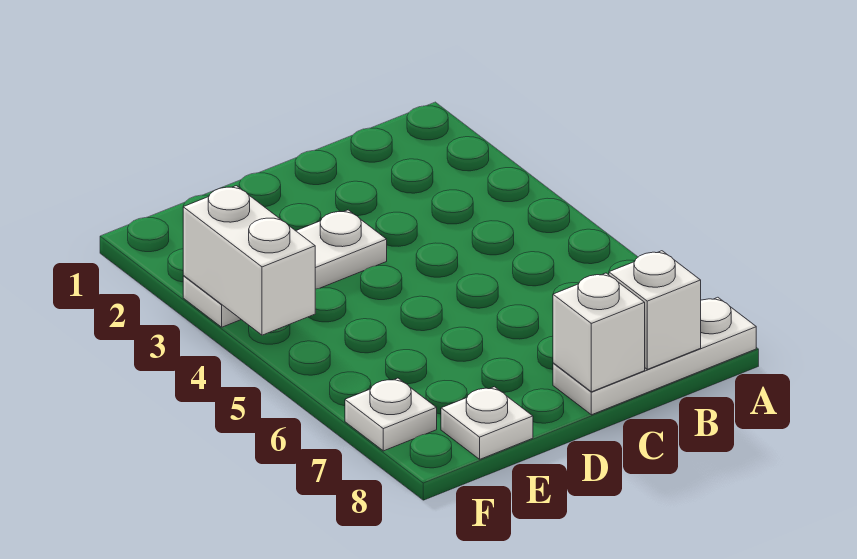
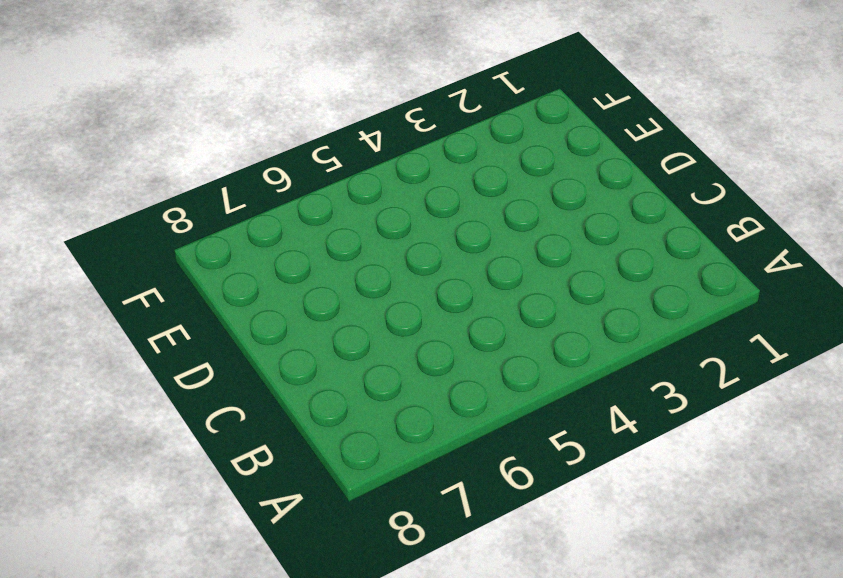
none -> white plate A8:C8 level 1
none -> white plate D3:F3 level 1

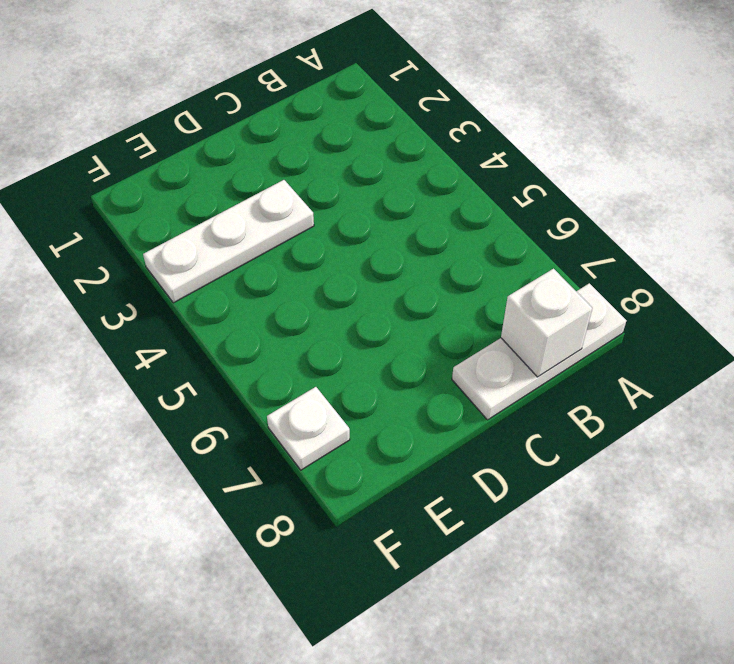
none -> white plate E8 level 1
none -> white brick C8 level 2

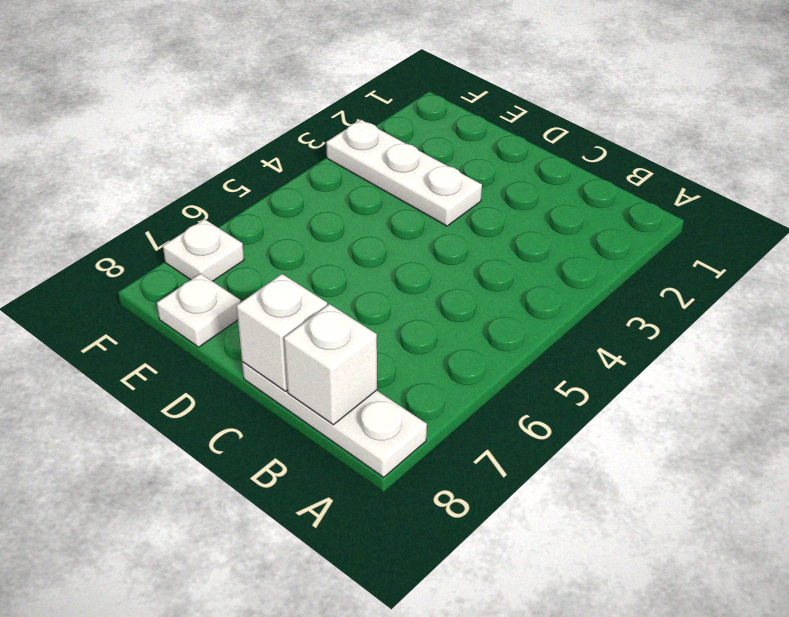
none -> white brick F3:F4 level 2

